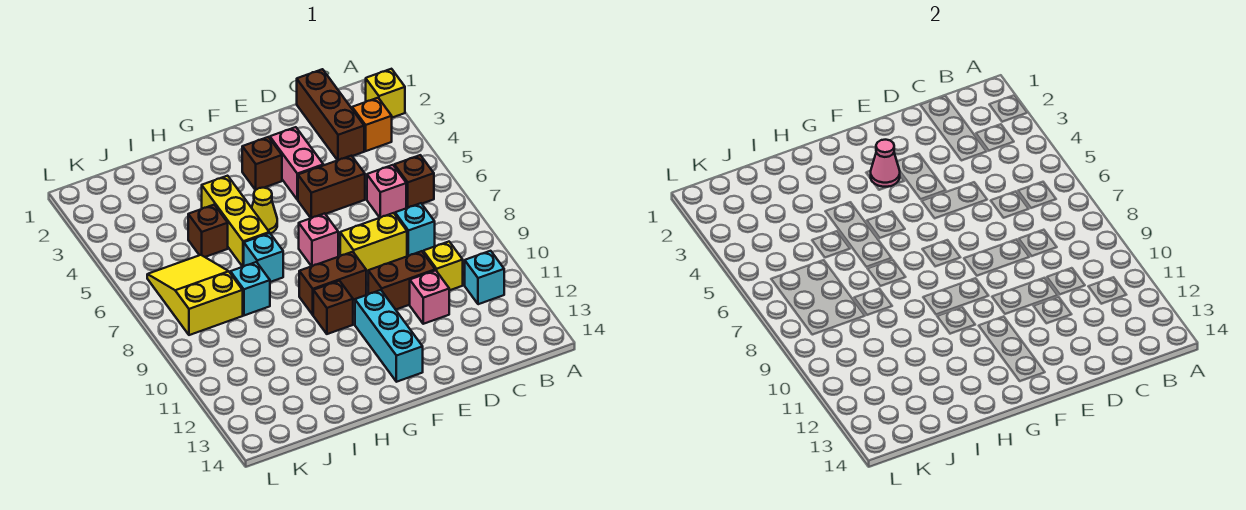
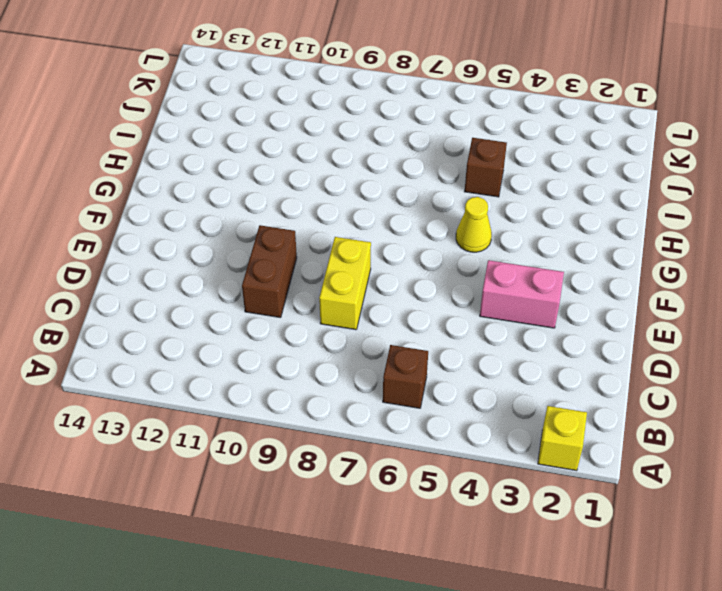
none -> orange brick B3 level 1
none -> cyan brick B11 level 1
none -> brown brick C1:C3 level 1

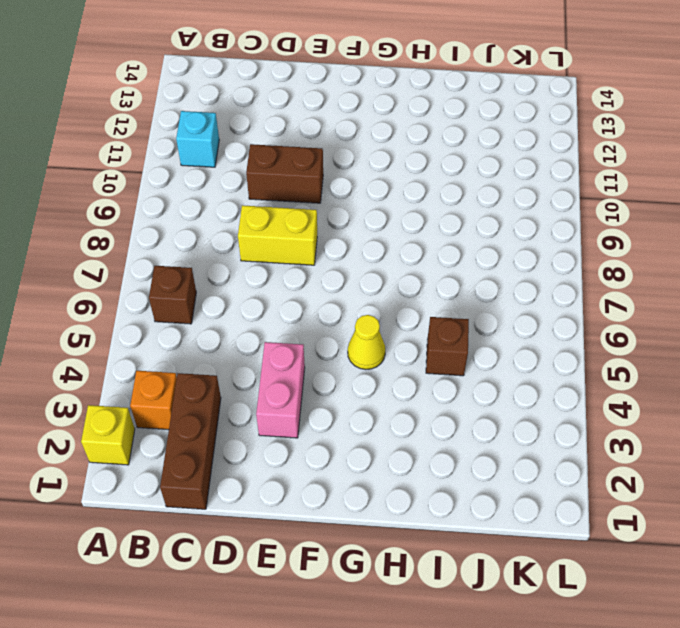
none -> pink brick C6 level 1
none -> cyan brick C8 level 1
none -> yellow brick C10 level 1

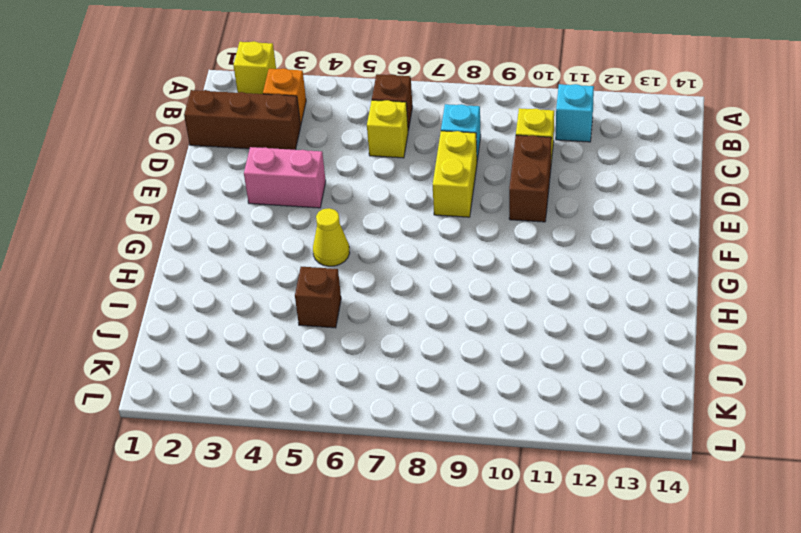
yellow brick C6 level 1 -> pink brick C6 level 1
none -> brown brick D5:E5 level 1
none -> pink brick D11 level 1
none -> brown brick F3 level 1

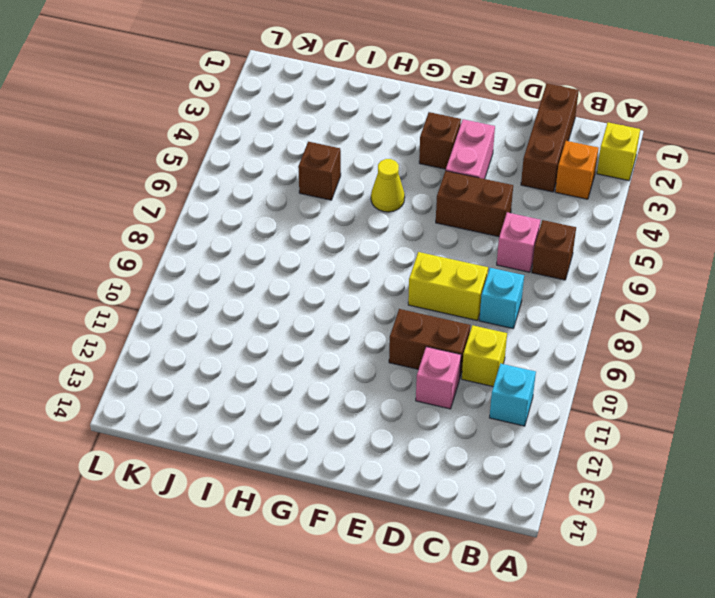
none -> pink brick F7 level 1
none -> brown brick F9:G9 level 1
none -> cyan brick F11:F13 level 1

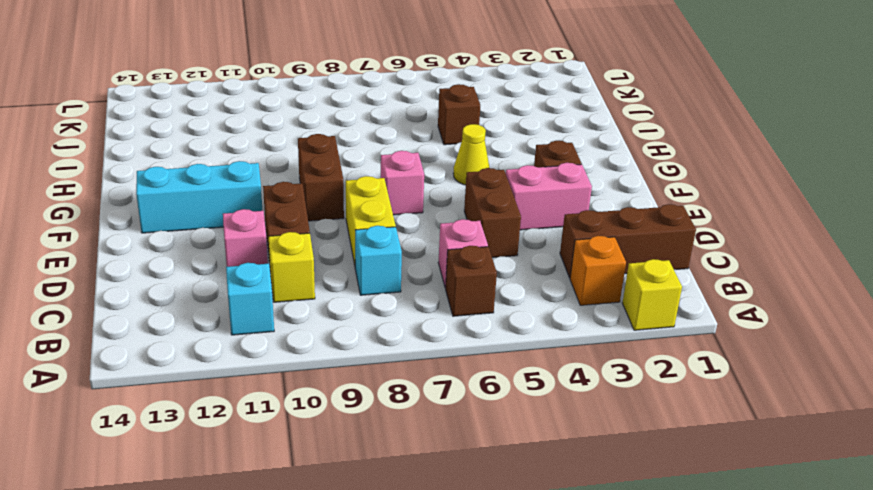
none -> brown brick G10 level 1
none -> yellow brick H4:H6 level 1
none -> cyan brick H7 level 1

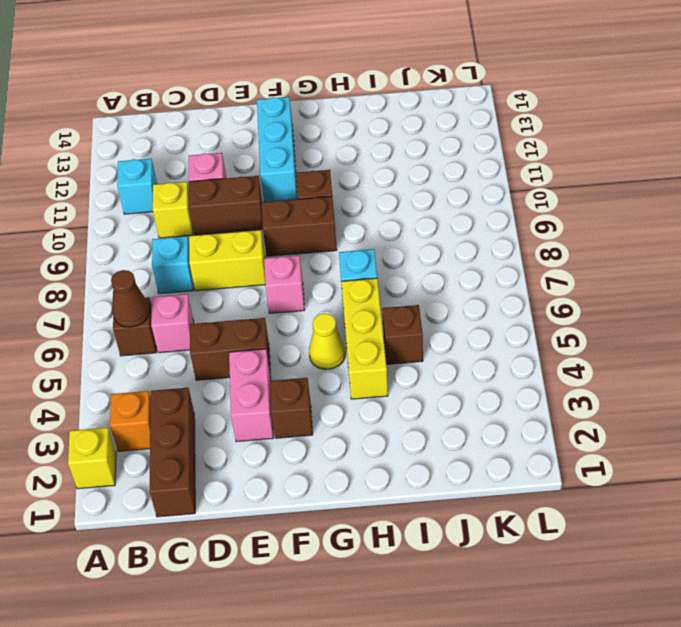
brown cone B6 level 2 -> none
none -> cyan brick I8 level 1
none -> yellow slope J6:K8 level 1 top 8
none -> pink cone F3 level 2

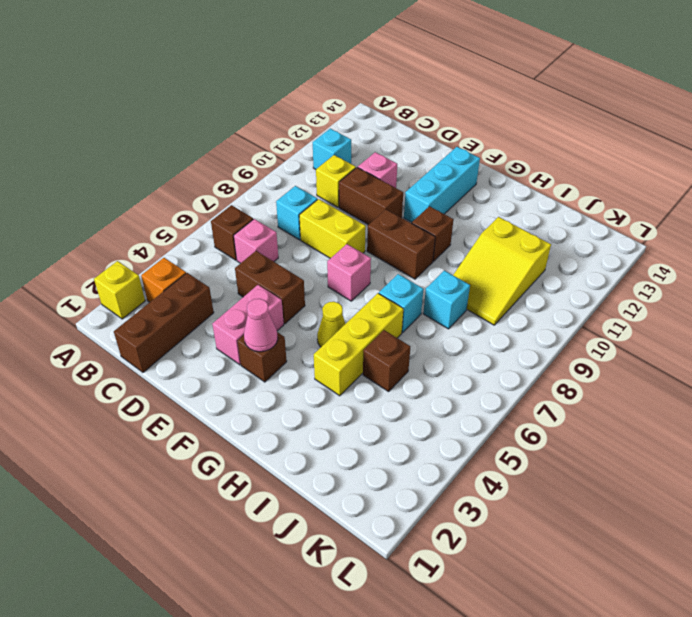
yellow slope I9:J11 level 1 top 11 -> yellow slope J6:K8 level 1 top 8

